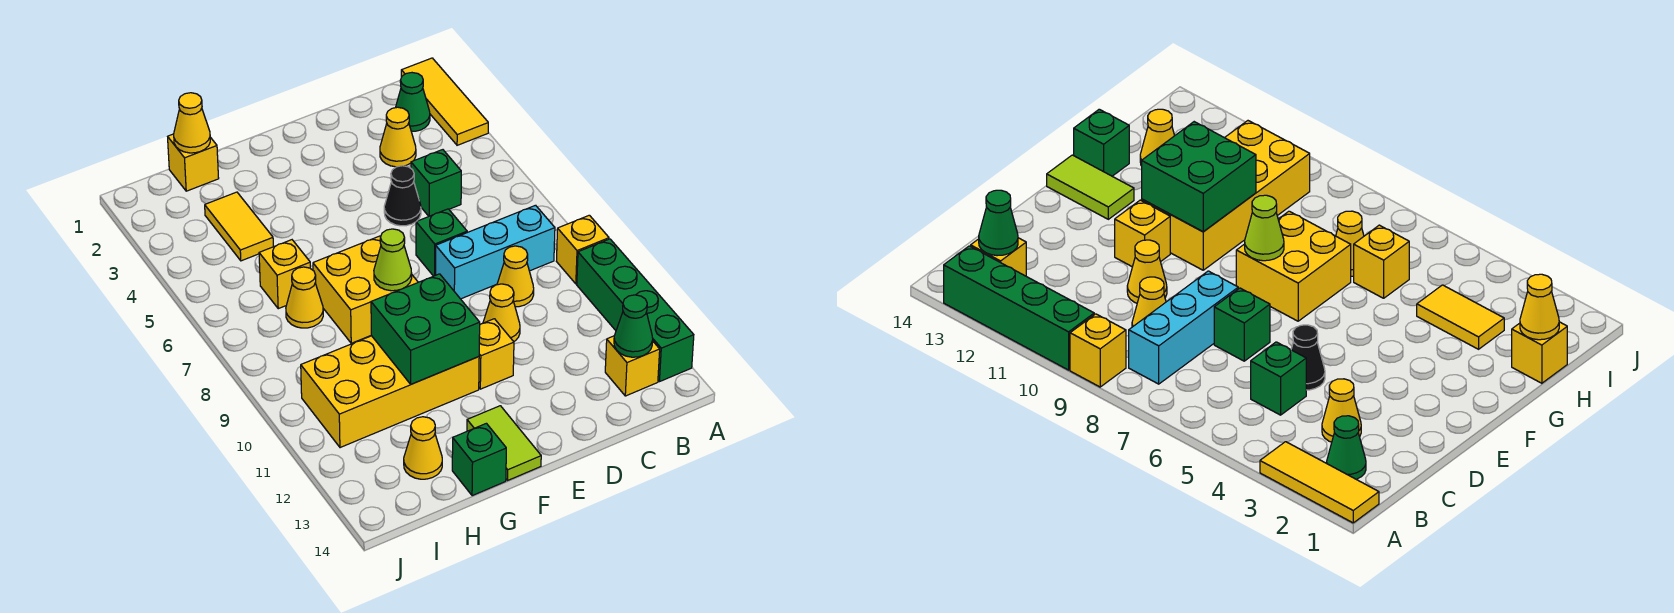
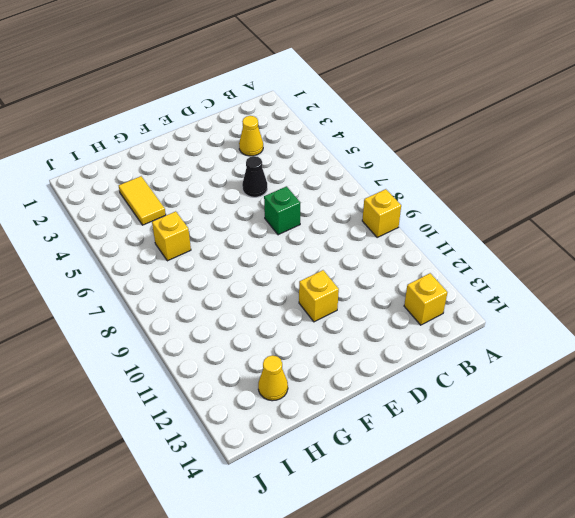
none -> yellow tile A1:A3 level 1
none -> green brick A10:A13 level 1
none -> green cone B2 level 1

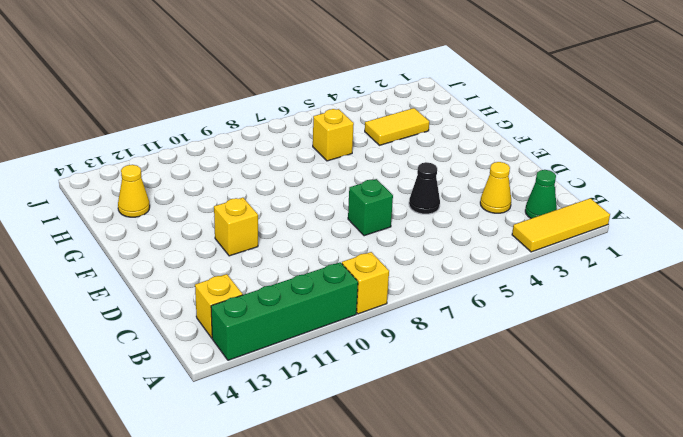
none -> cyan brick B8:D8 level 1
none -> green brick C5 level 1
none -> yellow cone C9 level 1

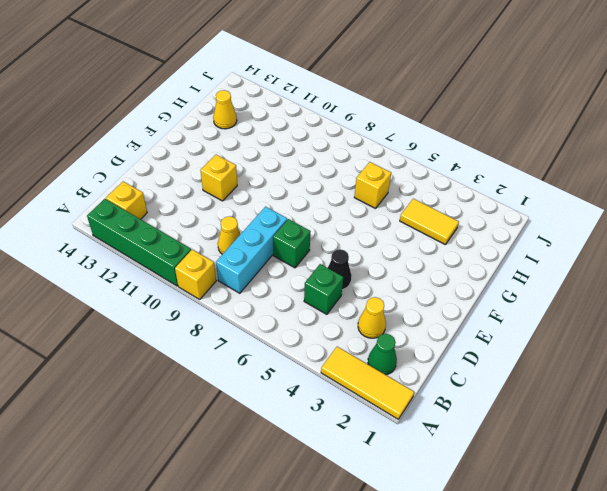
none -> yellow cone D10 level 1
none -> yellow brick F7:G8 level 1
none -> yellow brick F10:I11 level 1

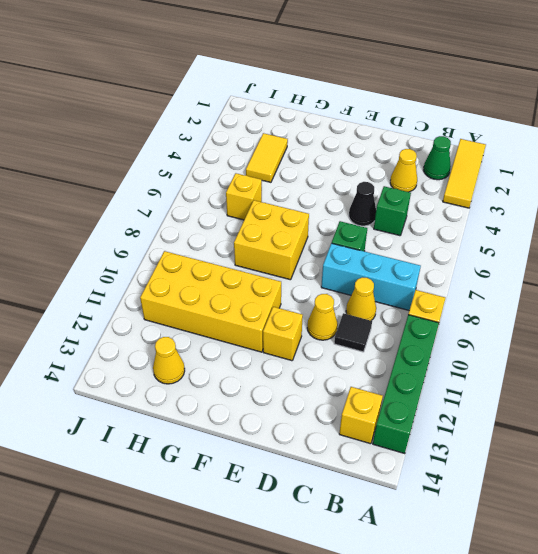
black tile C10 level 1 -> none
none -> lime tile F13:F14 level 1
none -> green brick G14 level 1
none -> yellow brick H1 level 1

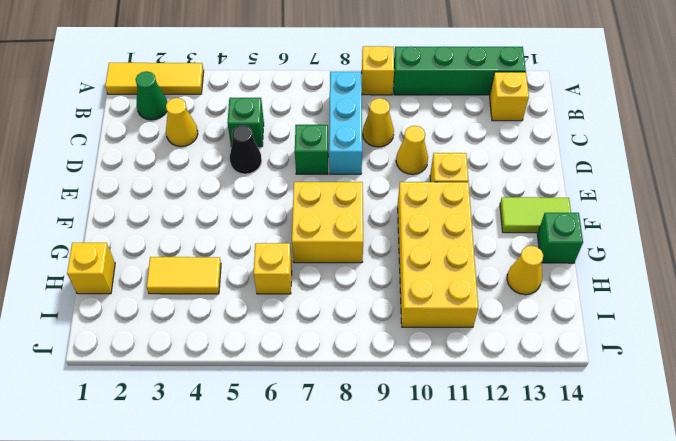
none -> yellow cone H7 level 1
none -> green cone B13 level 2
none -> lime cone F8 level 2

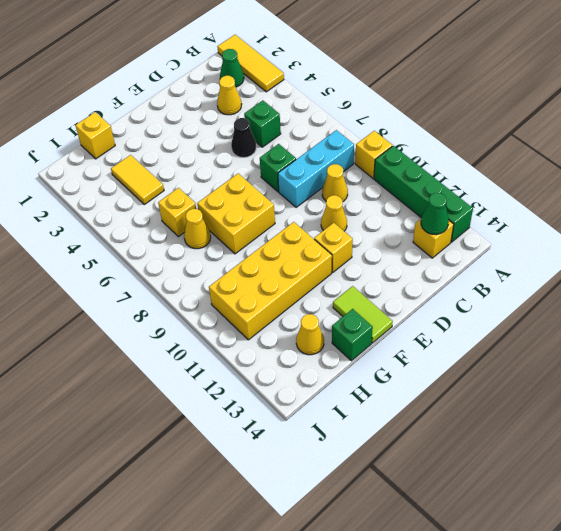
none -> lime cone F8 level 2
none -> green brick F10:G11 level 2
none -> yellow cone H1 level 2

